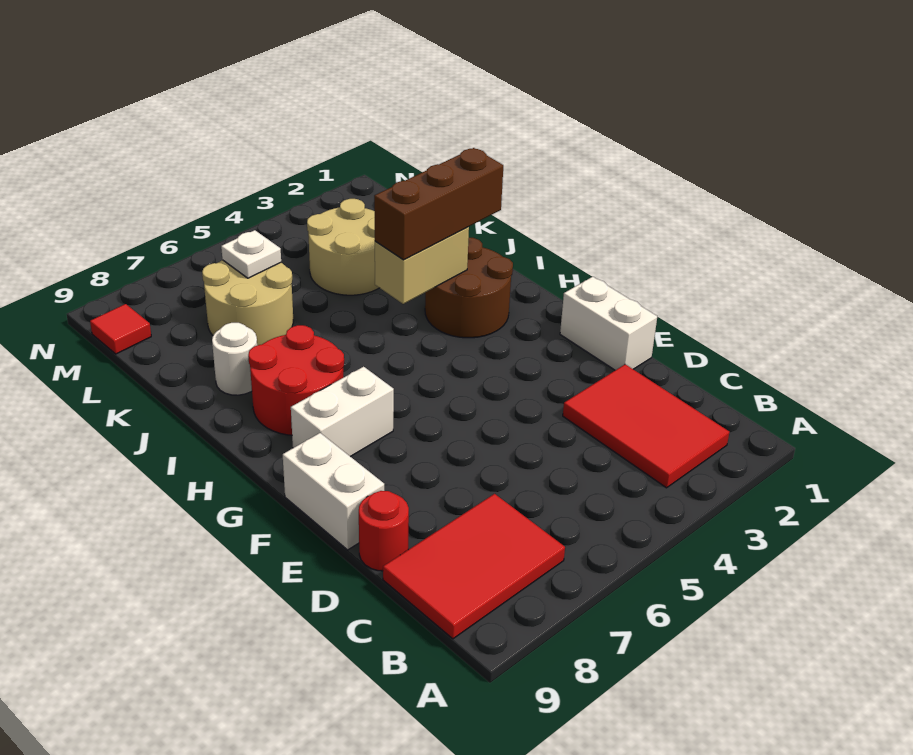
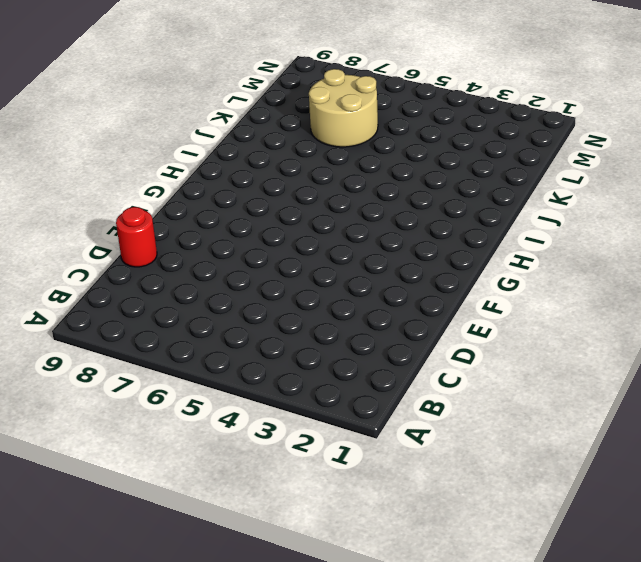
none -> red tile B2:D3 level 1
none -> red tile B7:C9 level 1
none -> white brick E1:F1 level 1

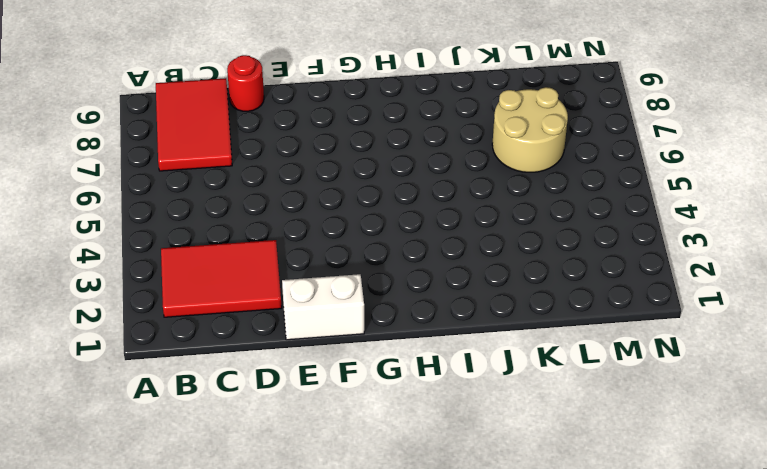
none -> white brick E9:F9 level 1
none -> white brick G7:G8 level 1
none -> brown round brick H2:I3 level 1

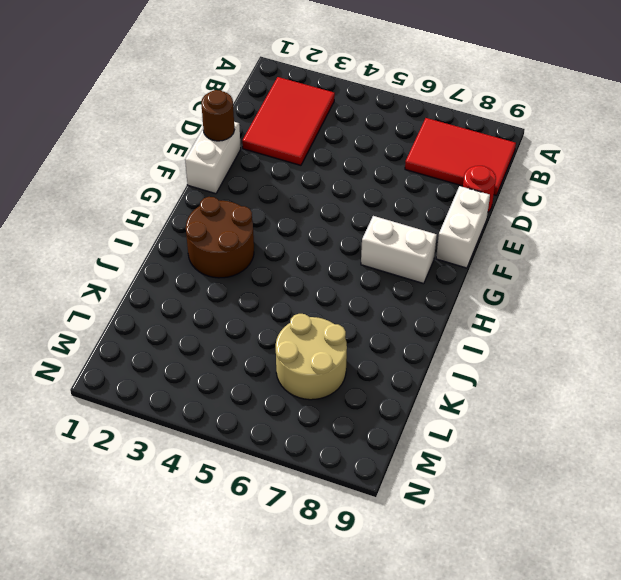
brown round brick E1 level 2 -> none
none -> red round brick H7:I8 level 1
none -> white round brick J8 level 1
none -> tan round brick K3:L4 level 1

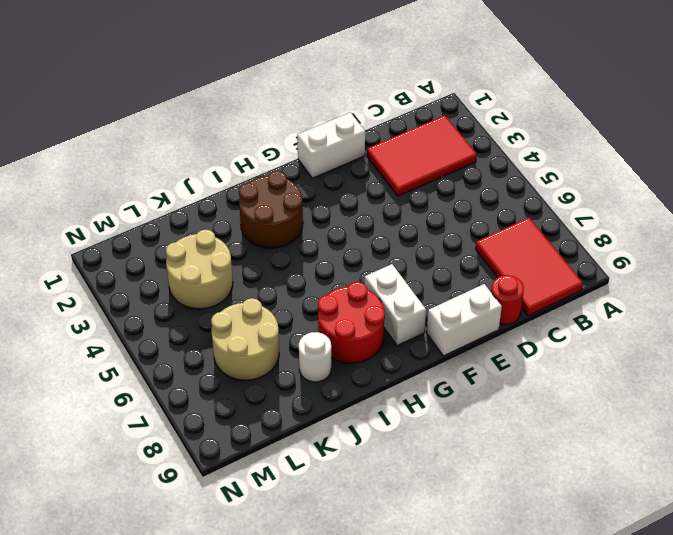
none -> red tile M9 level 1
none -> tan brick I3:I4 level 2
none -> white plate L6 level 2

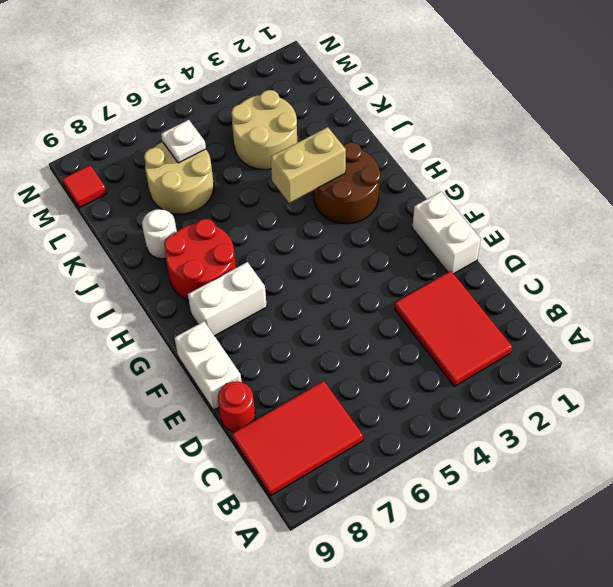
none -> brown brick I2:I4 level 3

